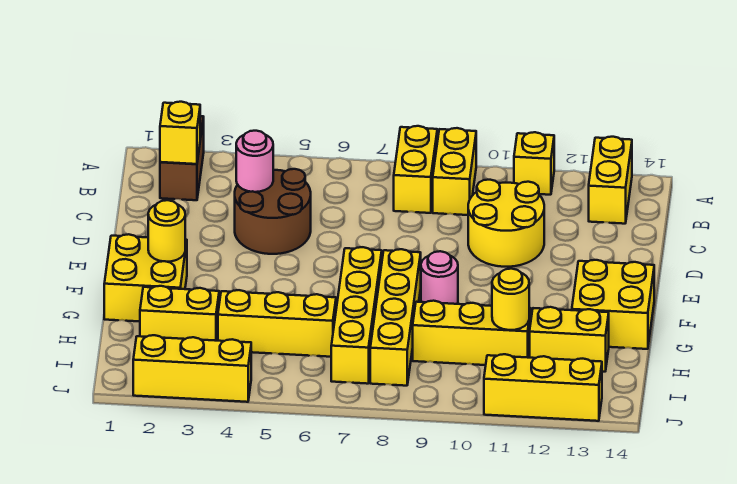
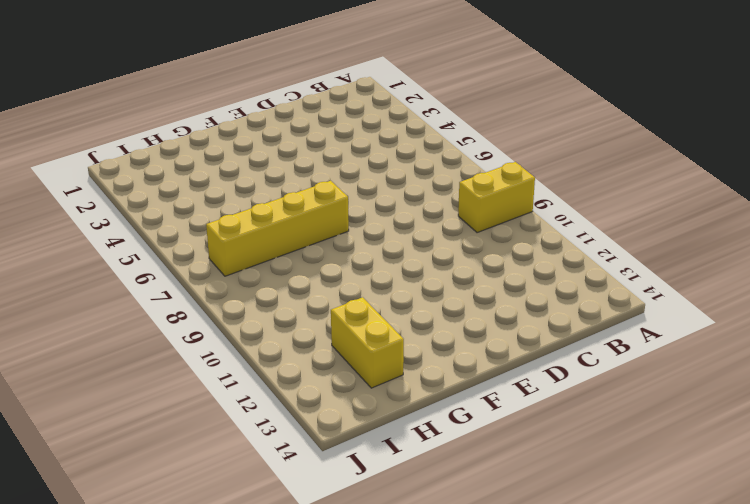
none -> brown brick A2:B2 level 1
none -> yellow brick A8:B8 level 1
none -> yellow brick A11 level 1

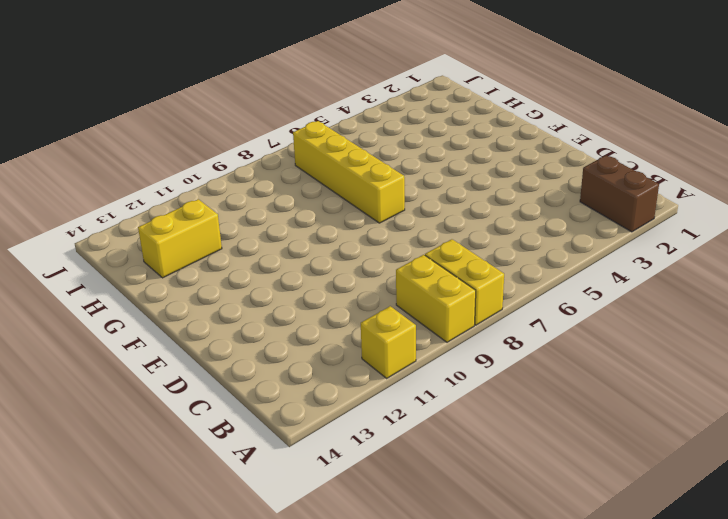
none -> yellow brick A13:B13 level 1
none -> brown round brick C4:D5 level 1
none -> yellow round brick C10:D11 level 1

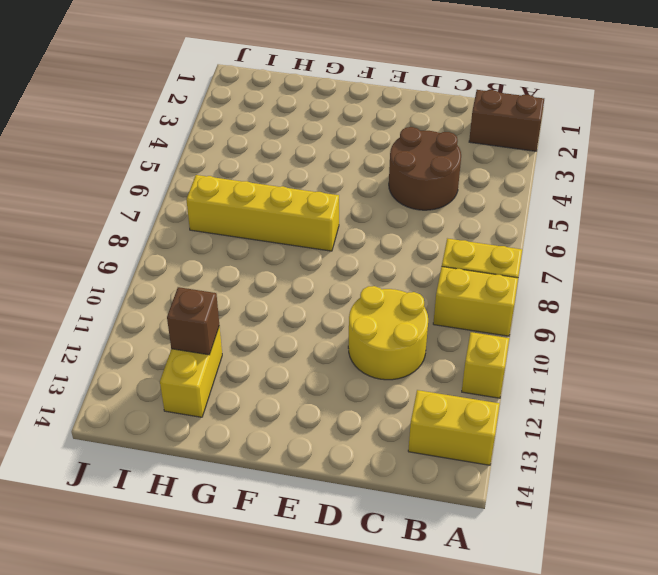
brown brick H12 level 2 -> none
none -> yellow brick F1:G2 level 1
none -> yellow brick F8:I8 level 1
none -> pink round brick F9 level 1

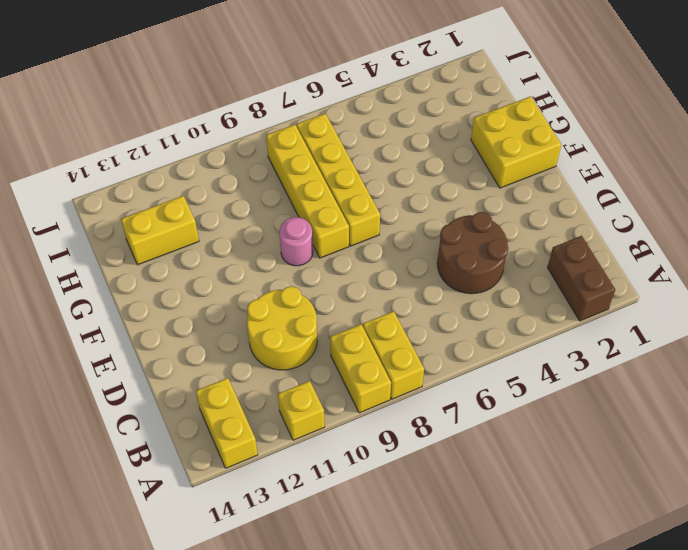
none -> yellow brick F13:G14 level 1
none -> yellow brick H2:H3 level 1
none -> yellow brick H4:H6 level 1

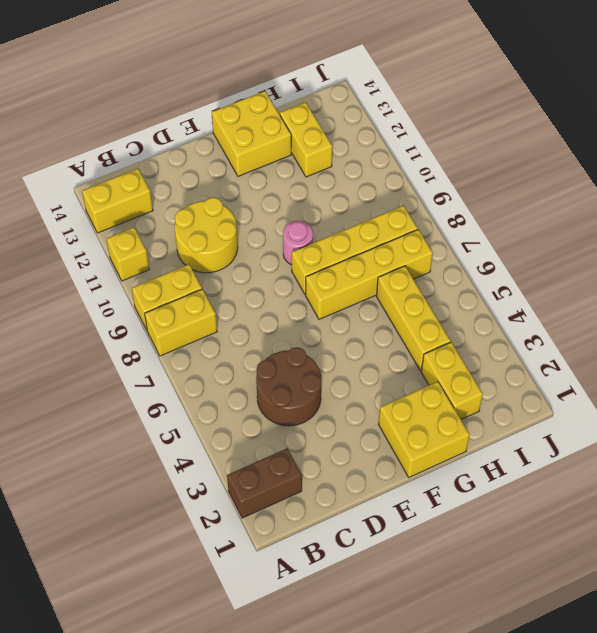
none -> yellow brick H9:H11 level 1
none -> yellow brick J2:J4 level 1
none -> yellow brick J11:J13 level 1

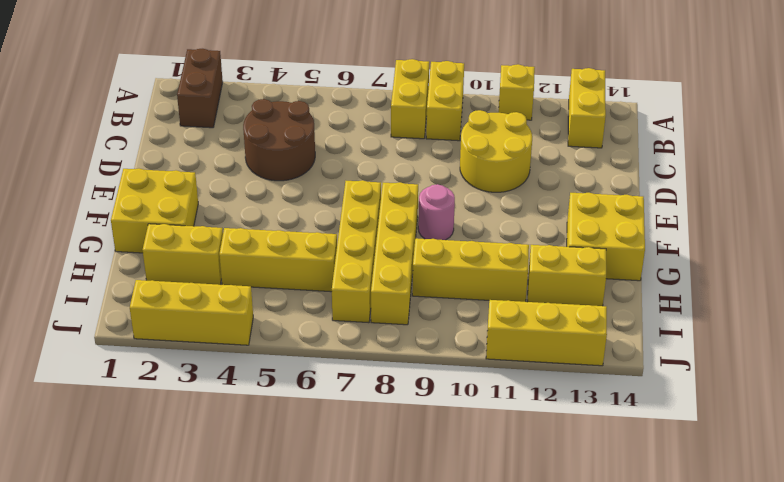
none -> yellow brick B2 level 2
none -> pink round brick C4 level 2
none -> yellow round brick F2 level 2

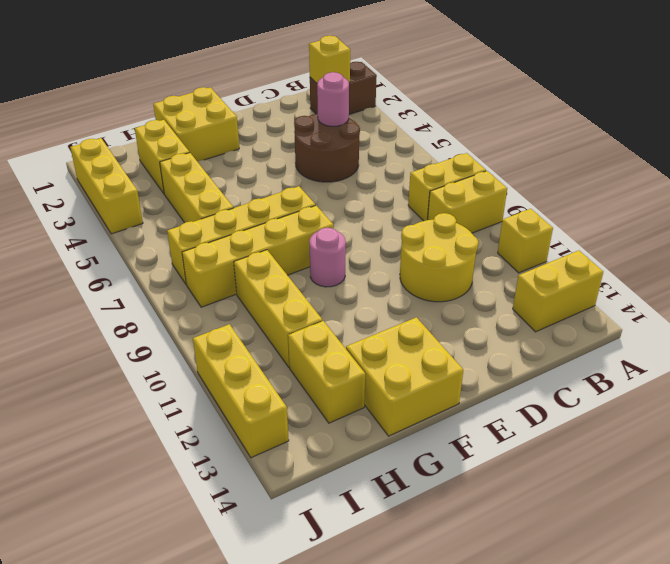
none -> yellow round brick F2 level 2
none -> yellow round brick H11 level 2

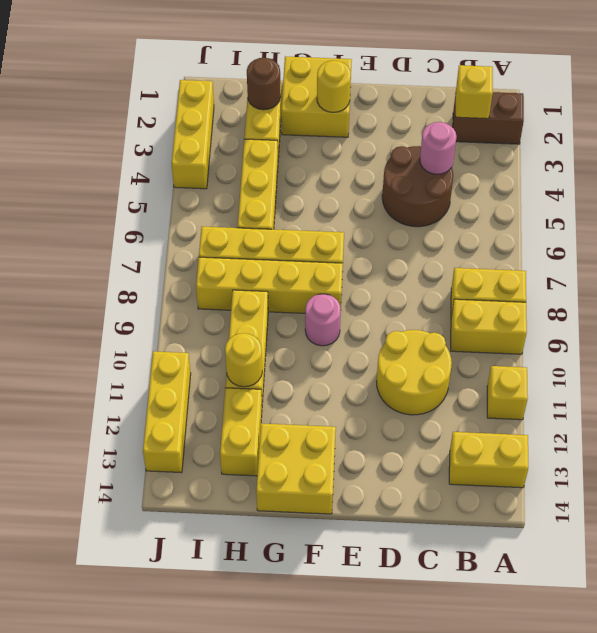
brown round brick H2 level 2 -> none

